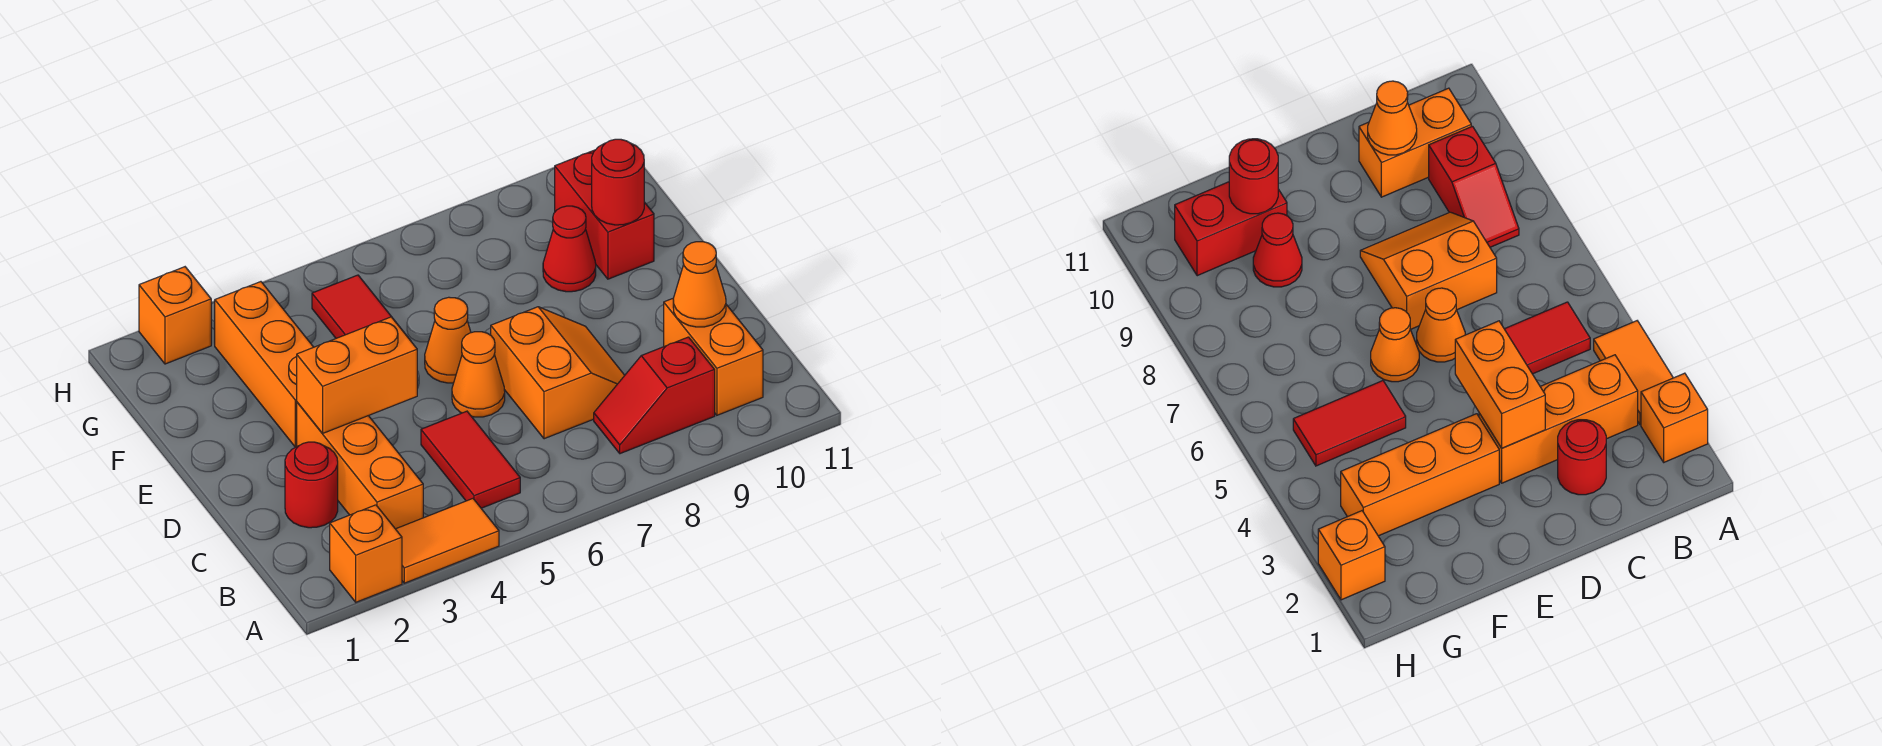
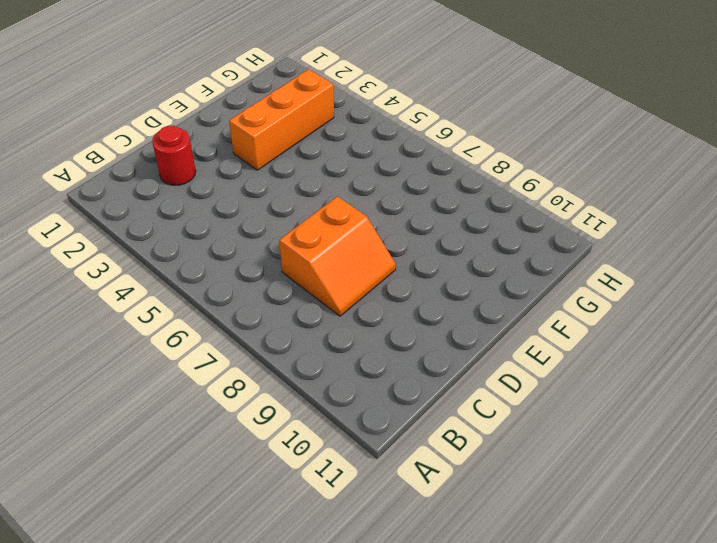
none -> orange brick A2 level 1
none -> orange tile A3:A4 level 1
none -> orange brick B3:D3 level 1

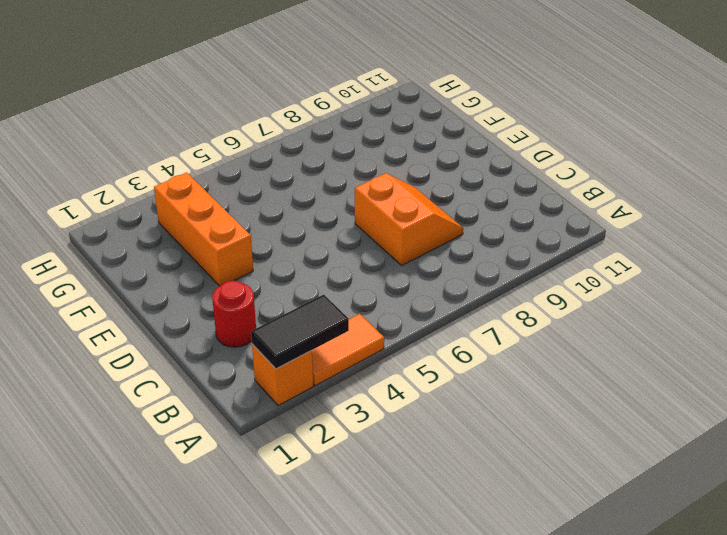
black tile A2:A3 level 2 -> none
none -> orange brick B3:D3 level 1
none -> red tile B5:C5 level 1
none -> red slope B8:B9 level 1 top 9

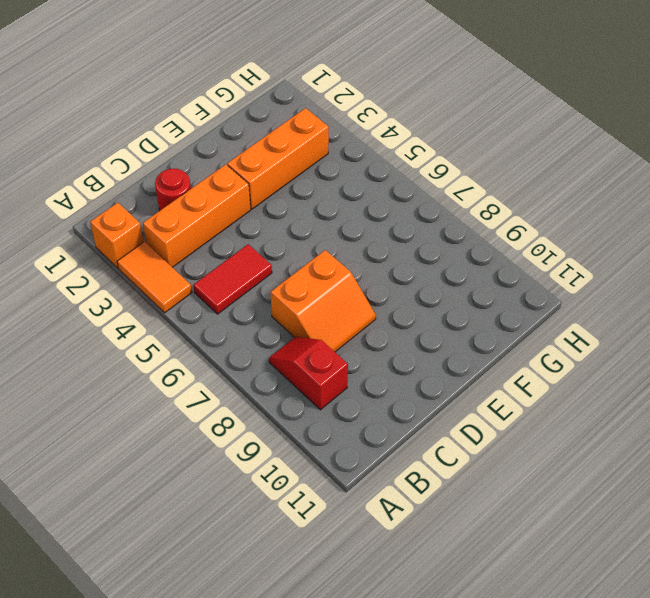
none -> orange brick B10:C10 level 1
none -> orange cone D6 level 1
none -> orange cone E6 level 1

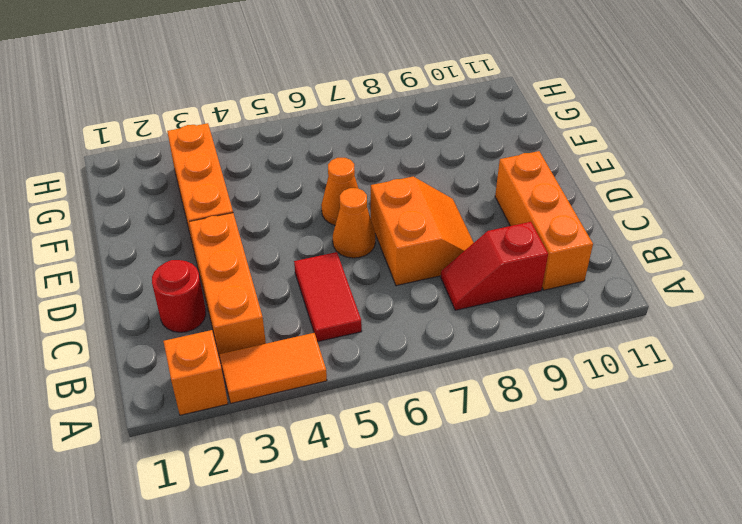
orange brick B10:D10 level 1 -> orange brick B10:C10 level 1
none -> red tile F5:G5 level 1
none -> red cone F9 level 1
none -> red brick F10:G10 level 1

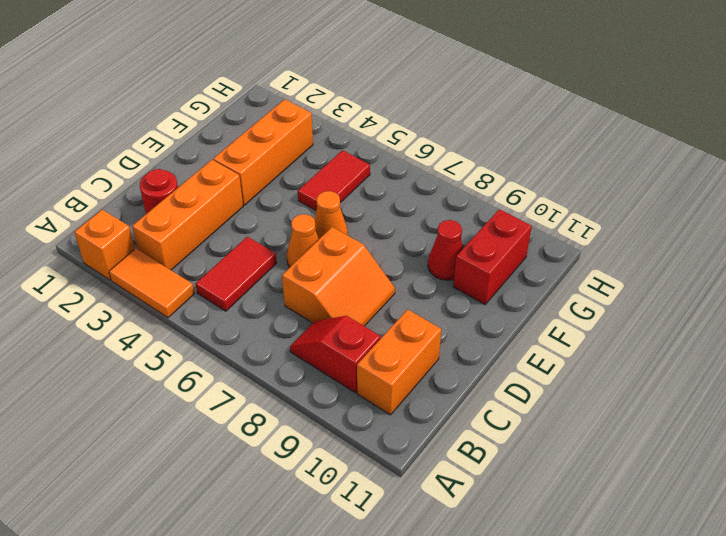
none -> orange brick H2 level 1
none -> orange cone C10 level 2
none -> orange brick D3:D4 level 2

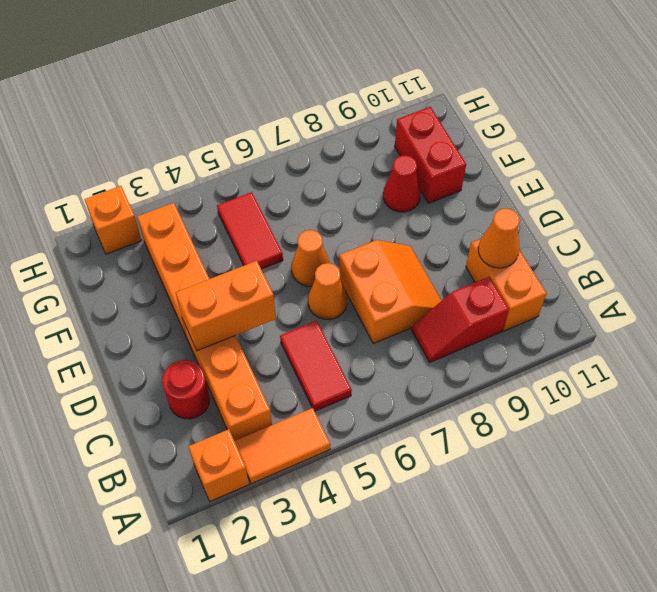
none -> red round brick F10 level 2

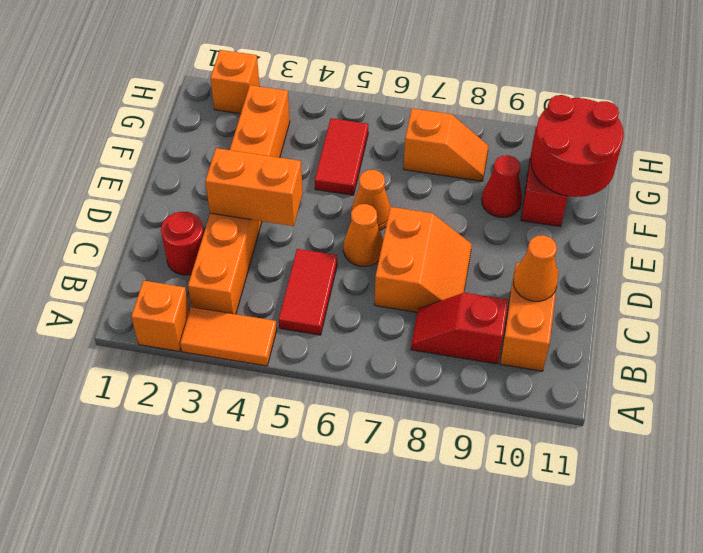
red round brick F10:G11 level 2 -> red round brick F10 level 2
orange slope G7:G8 level 1 top 7 -> none

